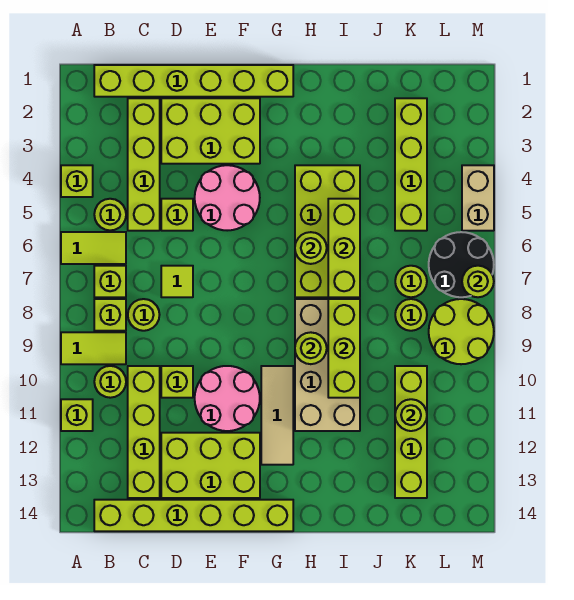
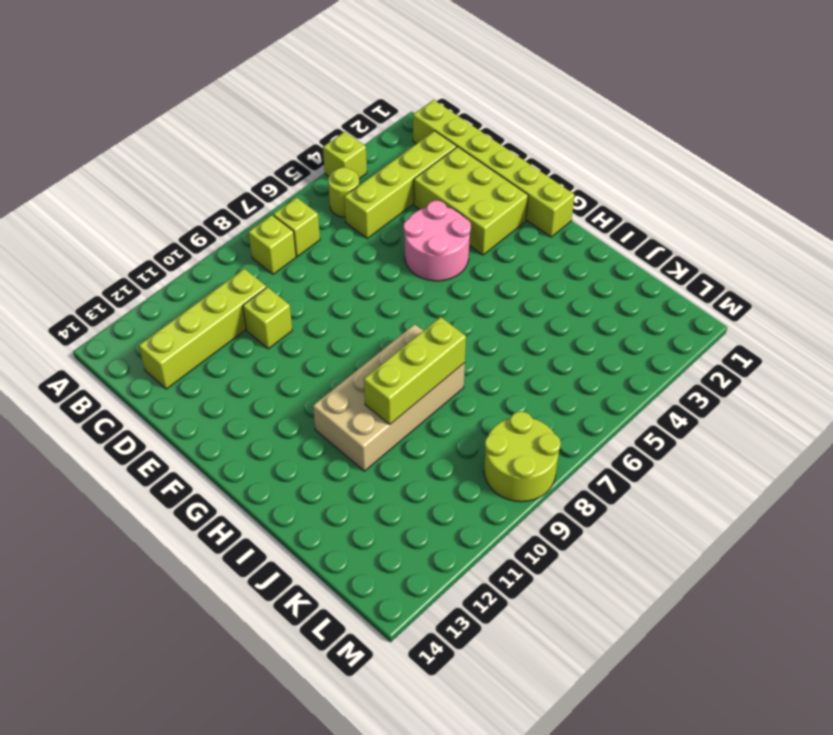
none -> lime tile A6:B6 level 1
none -> lime tile A9:B9 level 1
none -> lime brick A11 level 1
none -> lime round brick B10 level 1

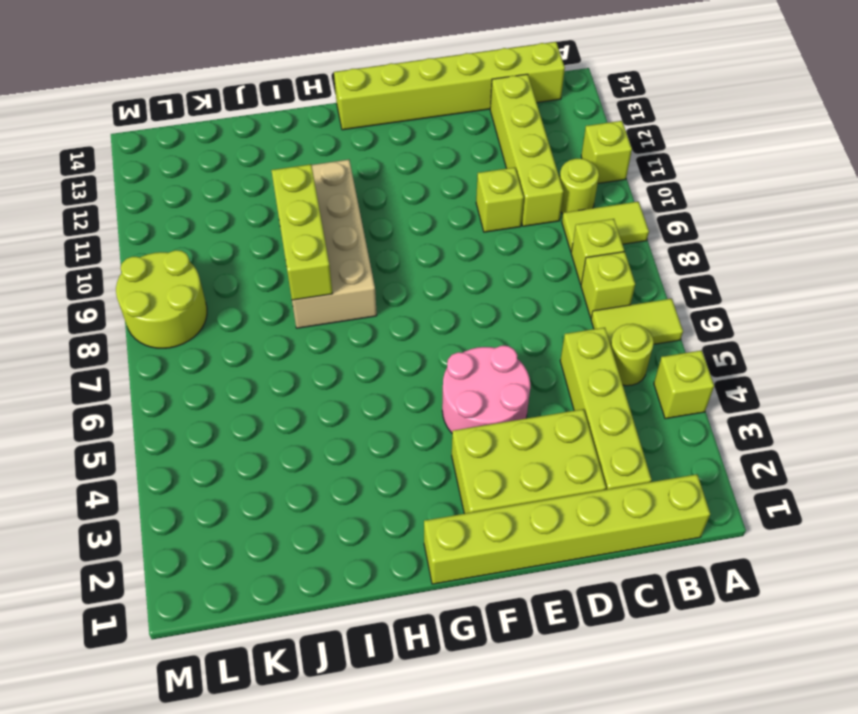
none -> lime round brick C8 level 1
none -> lime brick D5 level 1
none -> lime tile D7 level 1
none -> lime brick D12:F13 level 1

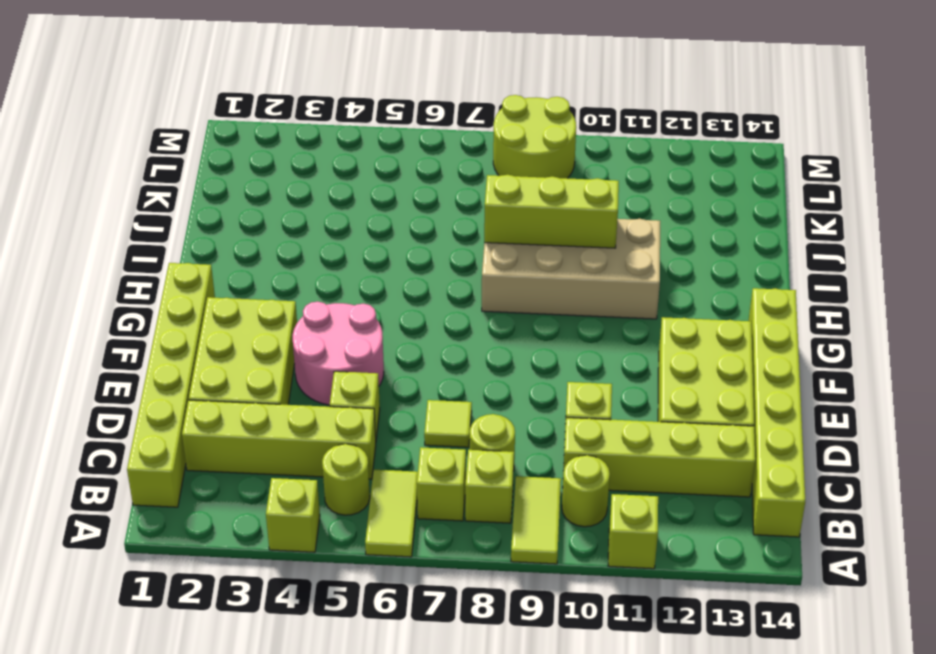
none -> pink round brick E10:F11 level 1
none -> tan tile G10:G12 level 1
none -> lime brick H4:I7 level 1
none -> lime brick K2:K5 level 1

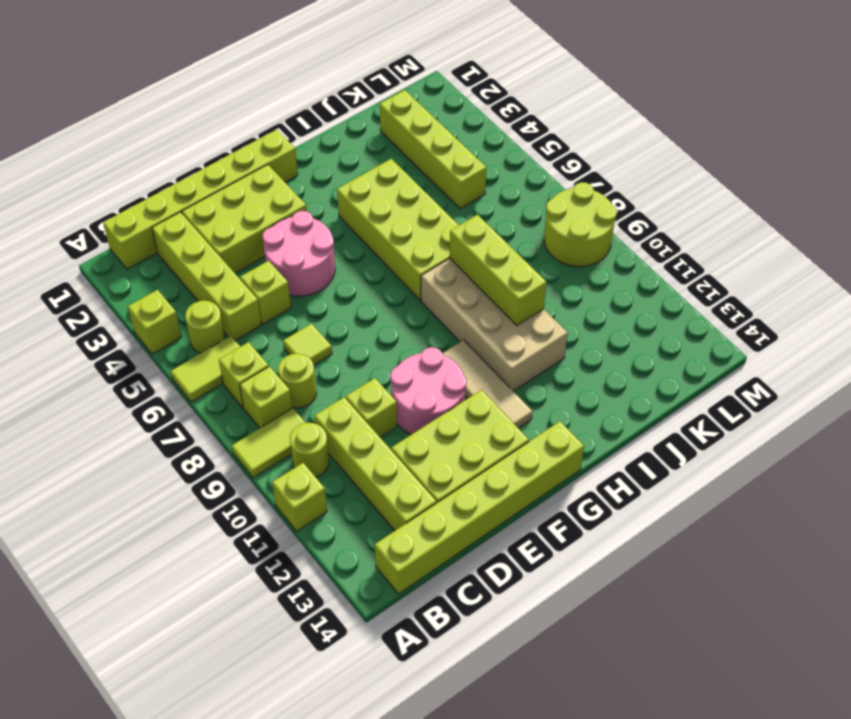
none -> lime round brick K7 level 1
none -> lime round brick K8 level 1
none -> lime brick K10:K13 level 1
none -> black round brick L6:M7 level 1

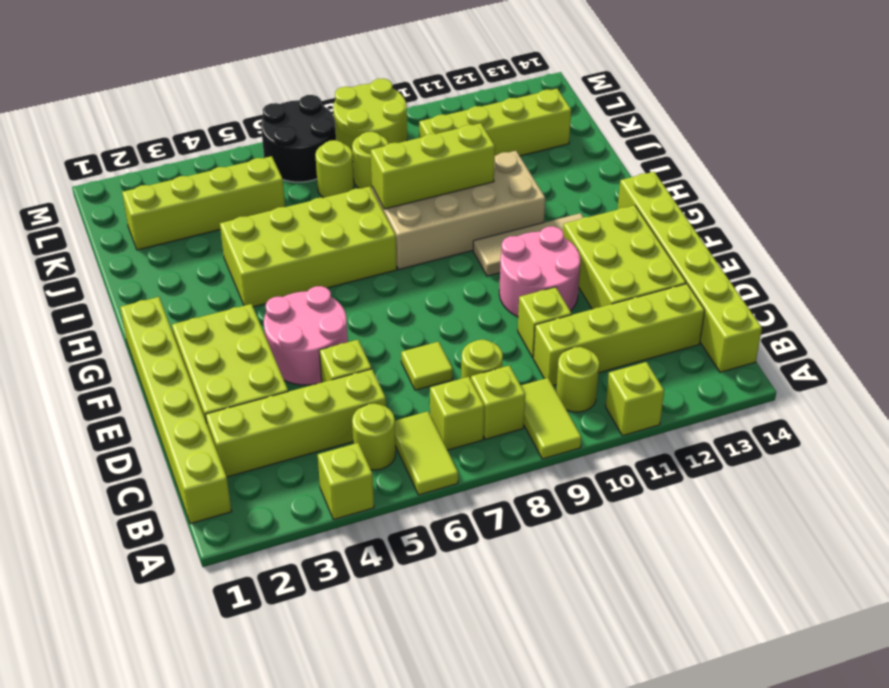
none -> tan brick M4:M5 level 1
none -> lime round brick H6 level 2
none -> lime round brick H9 level 2
none -> lime brick I5:I7 level 2

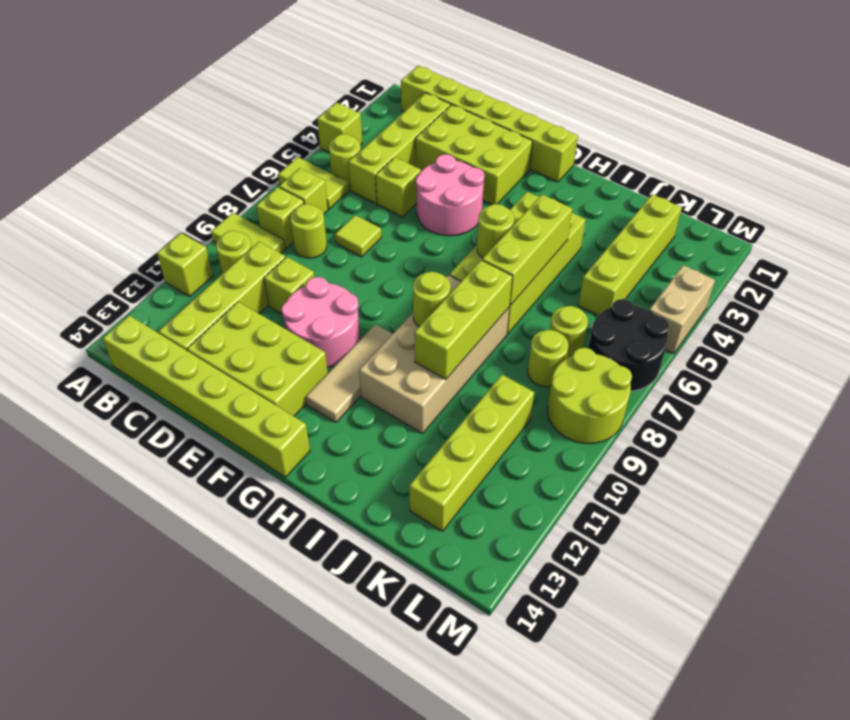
none -> lime round brick K11 level 2
none -> lime round brick M7 level 2

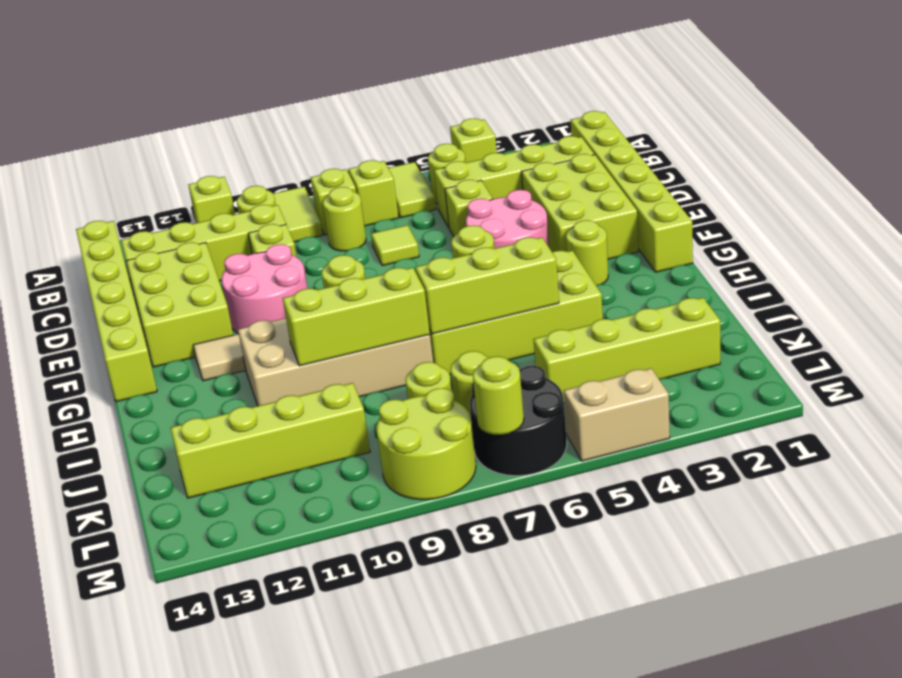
lime round brick G3 level 1 -> lime round brick K11 level 2

